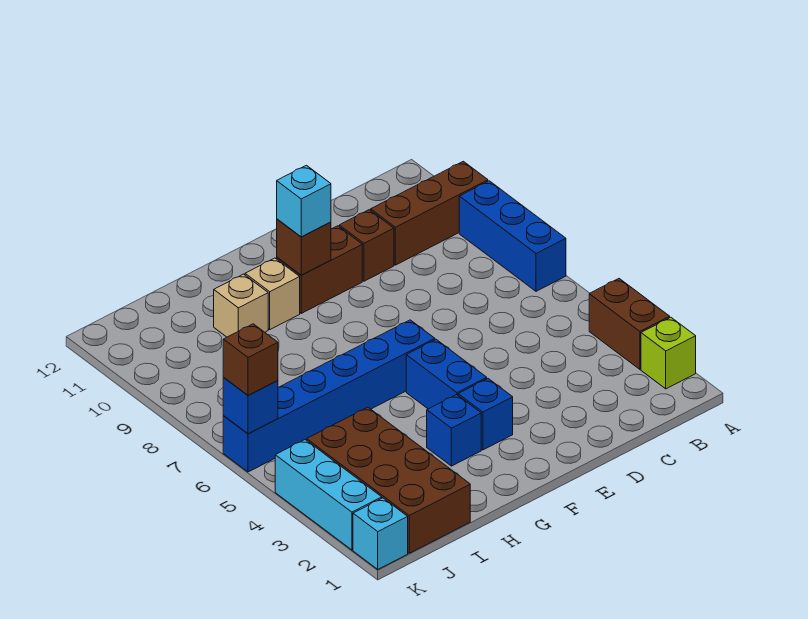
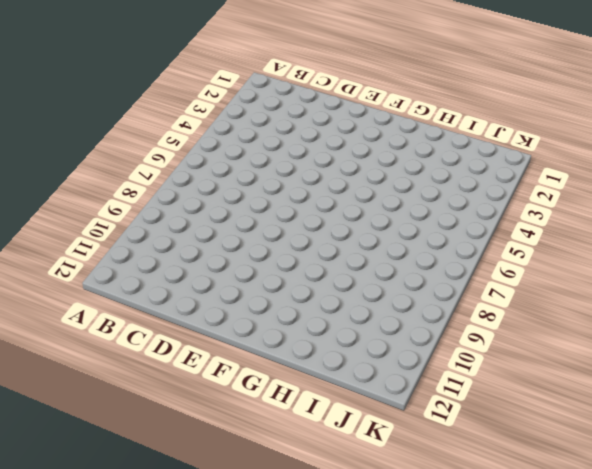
none -> lime brick A2 level 1
none -> brown brick A3:A4 level 1
none -> blue brick A7:A9 level 1

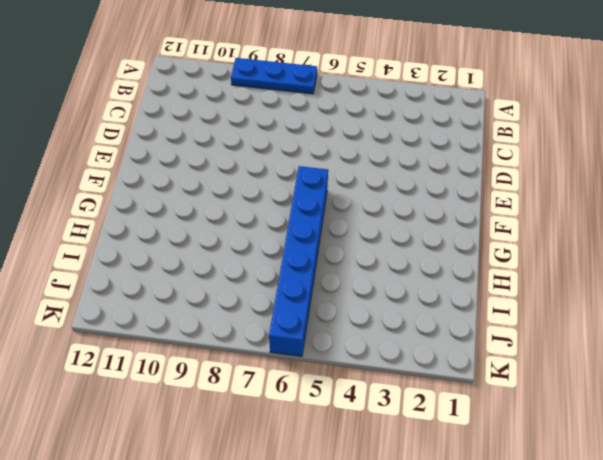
blue plate A7:A9 level 1 -> blue brick A7:A9 level 1
none -> lime brick A2 level 1
none -> brown brick A3:A4 level 1
none -> brown brick A10:C10 level 1

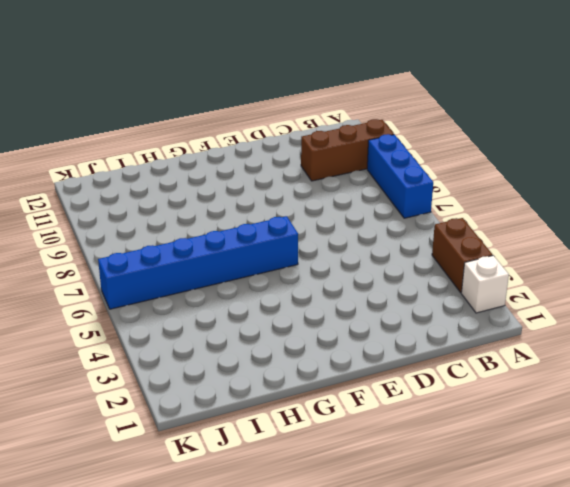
white brick A2 level 1 -> lime brick A2 level 1
none -> brown brick D10 level 1
none -> brown brick E10:F10 level 1
none -> blue brick F3 level 1

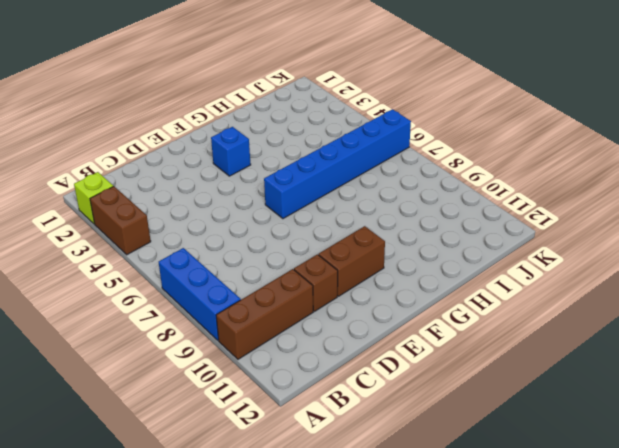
none -> blue brick F4:F5 level 1
none -> blue brick G3 level 1
none -> tan brick G10 level 1

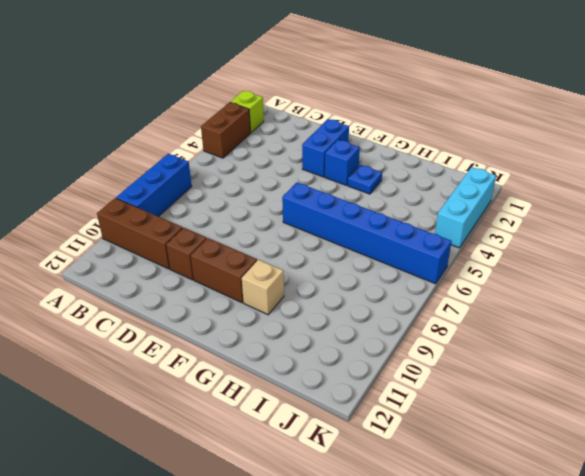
blue brick E2:E3 level 1 -> blue brick F4:F5 level 1
blue plate G3 level 1 -> blue brick G3 level 1
none -> tan brick H10 level 1
none -> brown brick I1:J4 level 1
none -> cyan brick K1 level 1

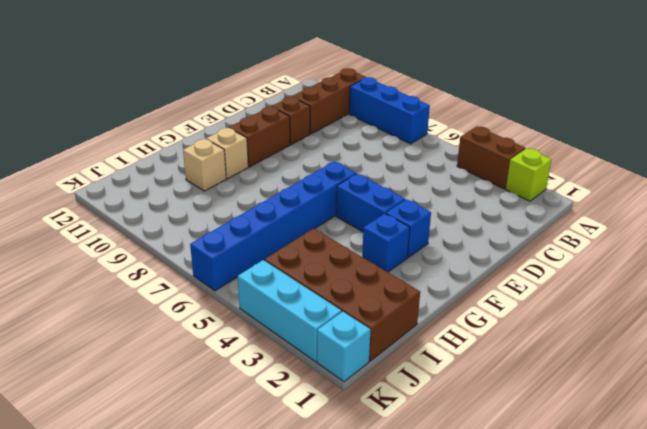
none -> brown brick F10 level 2
none -> blue brick K6 level 2
none -> cyan brick F10 level 3

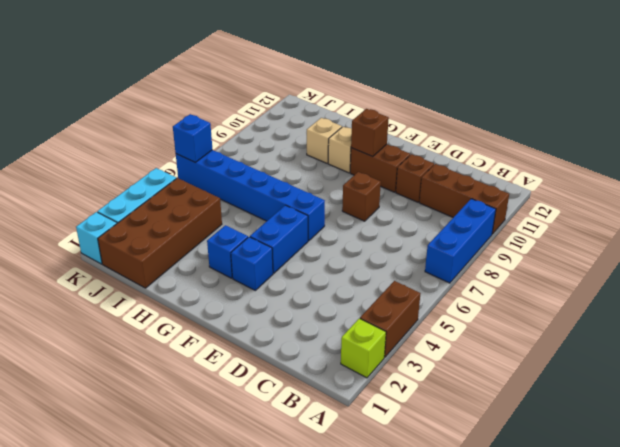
brown brick E8 level 1 -> brown brick K6 level 3
none -> cyan brick F10 level 3

